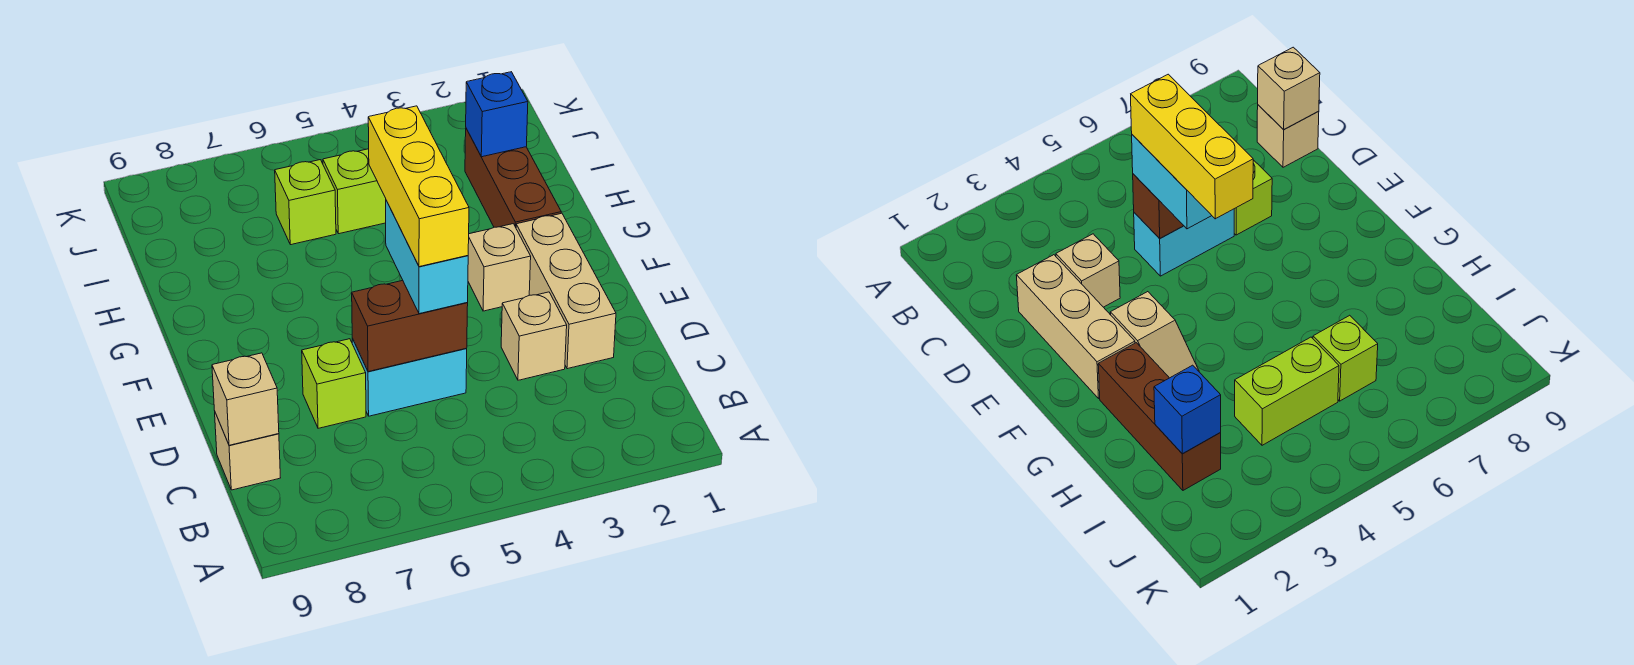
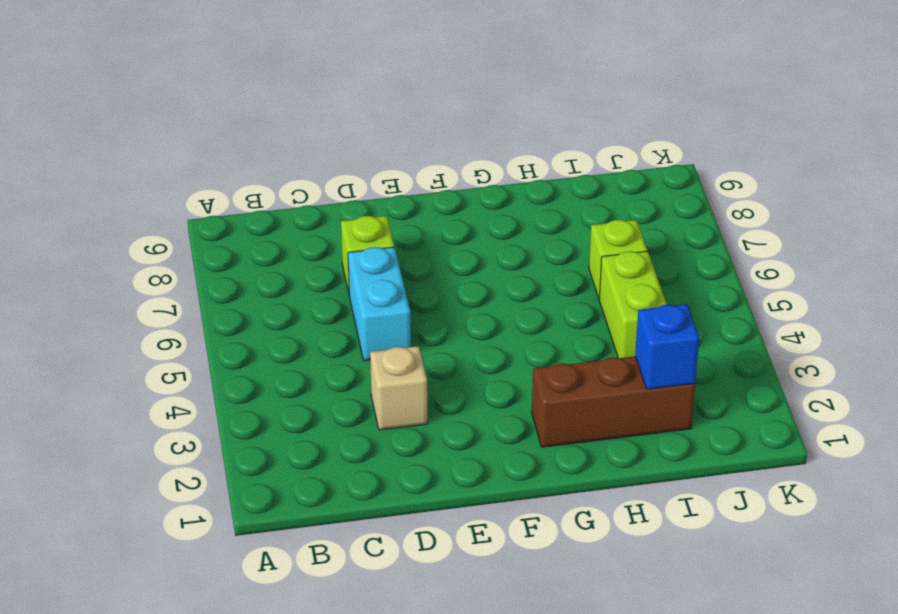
none -> tan brick C9 level 1
none -> tan brick D2:F2 level 1
none -> tan slope F3:G3 level 1 top F

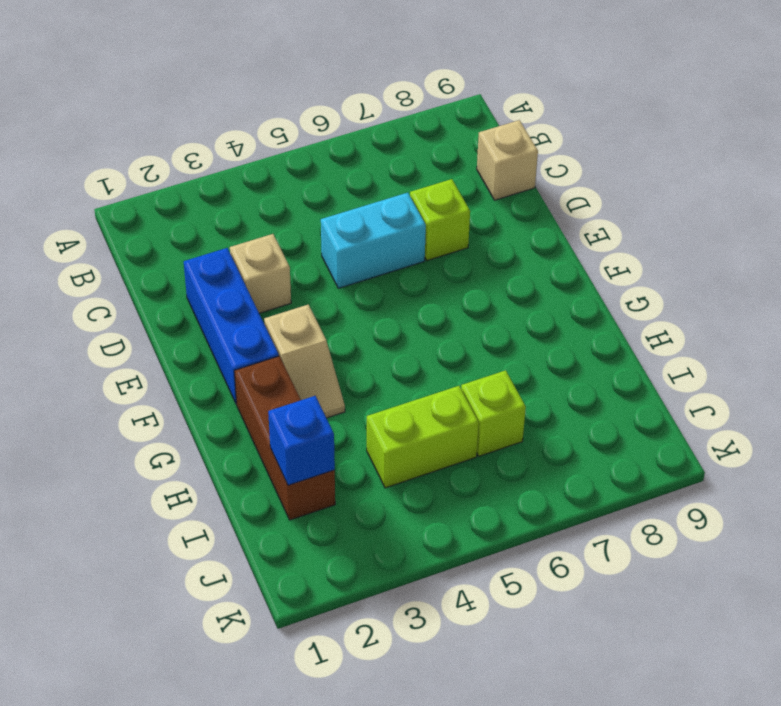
blue brick D2:F2 level 1 -> tan brick D2:F2 level 1
none -> tan brick C9 level 2
none -> brown brick D5:D6 level 2
none -> cyan brick D5:E5 level 3

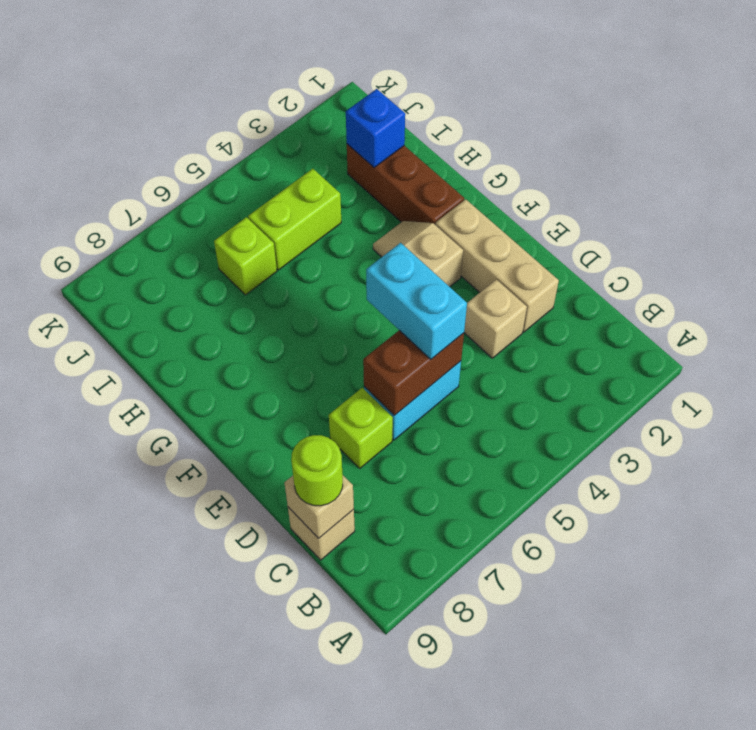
lime round brick C9 level 3 -> none
none -> yellow brick D5:F5 level 4

